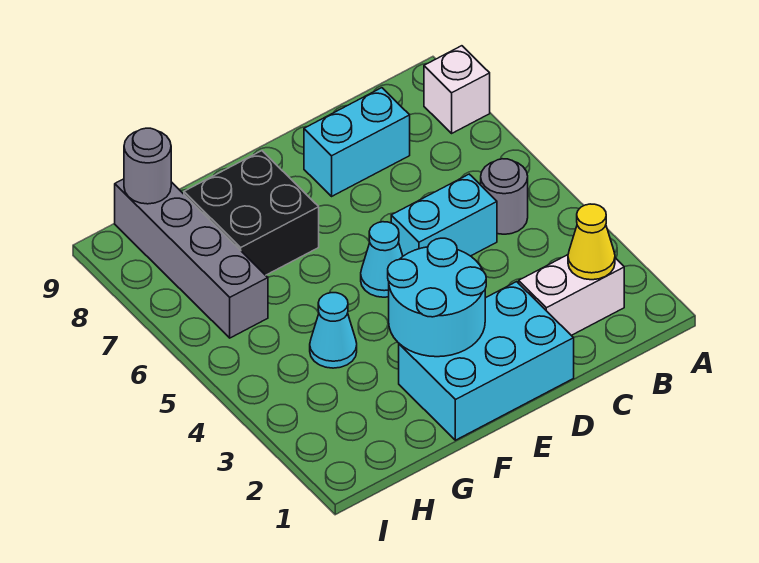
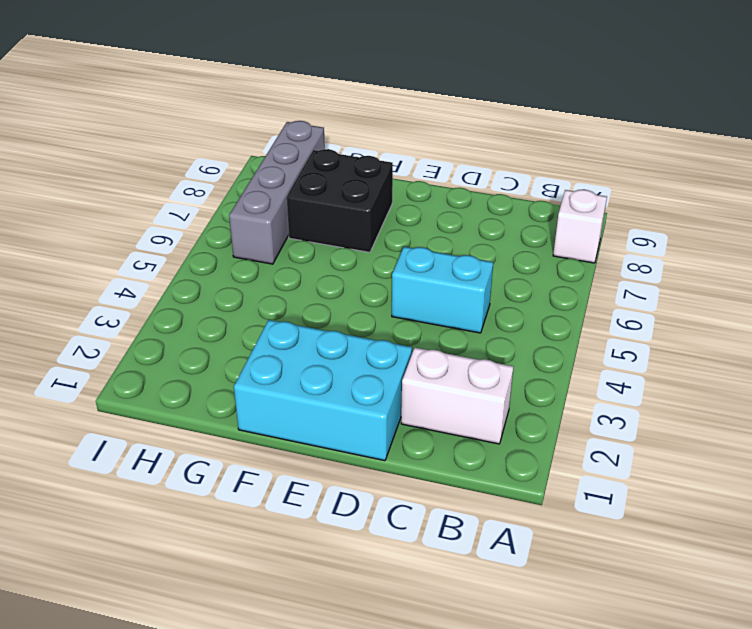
none -> grey round brick B5 level 1
none -> cyan brick C8:D8 level 1
none -> cyan cone E5 level 1

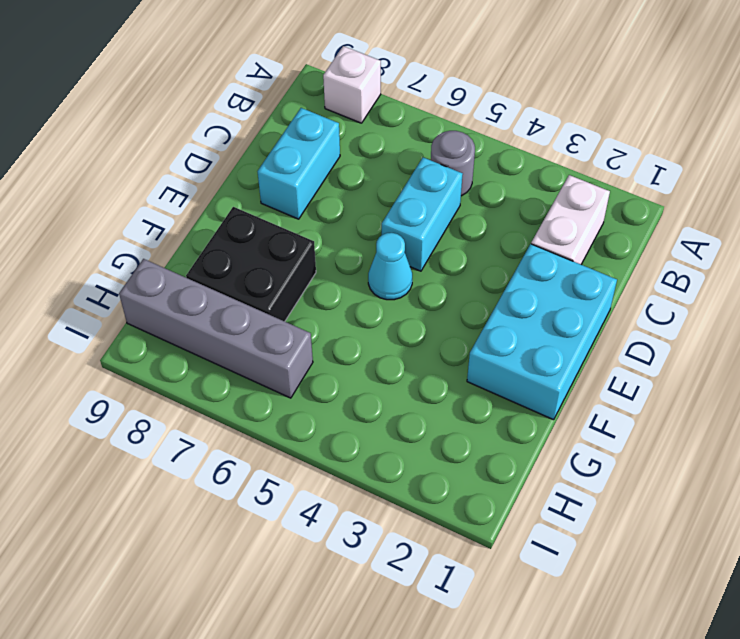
none -> cyan cone G4 level 1
none -> yellow cone B2 level 2
none -> cyan round brick E2:F3 level 2

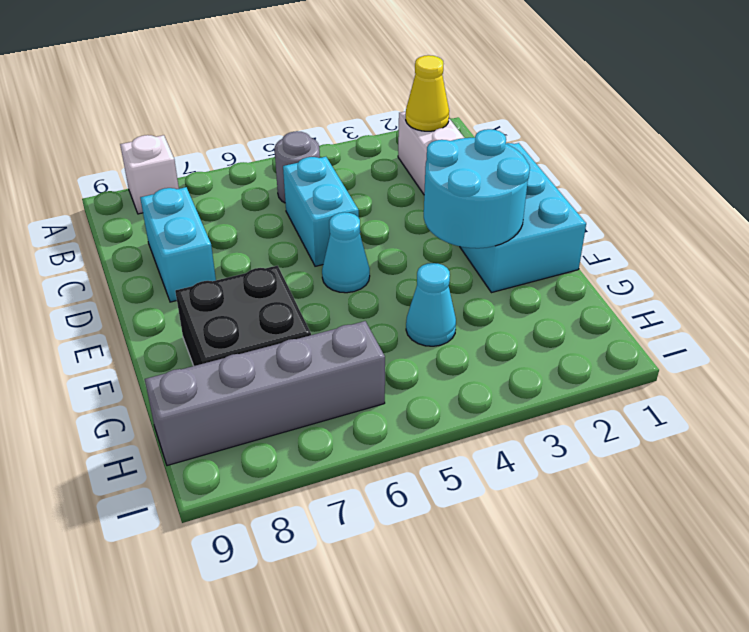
none -> grey round brick H9 level 2

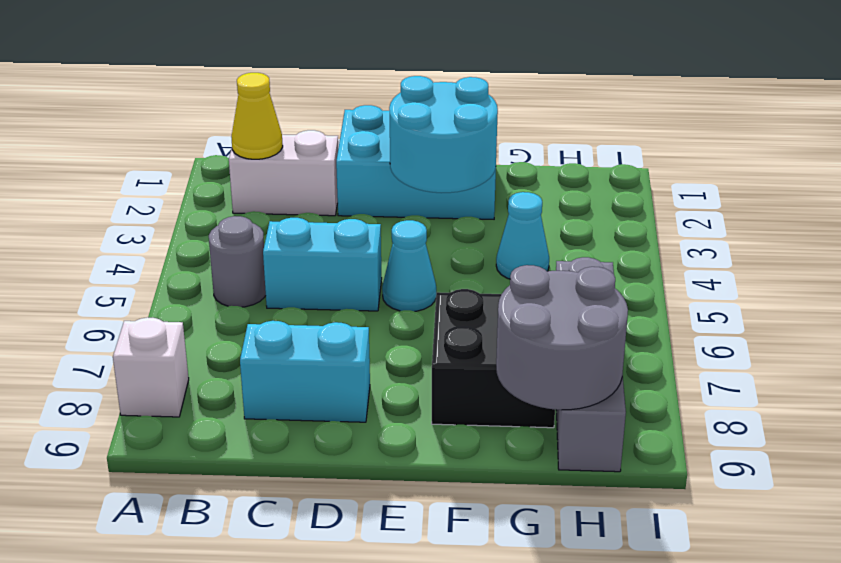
grey round brick G8:H9 level 2 -> grey round brick H9 level 2

